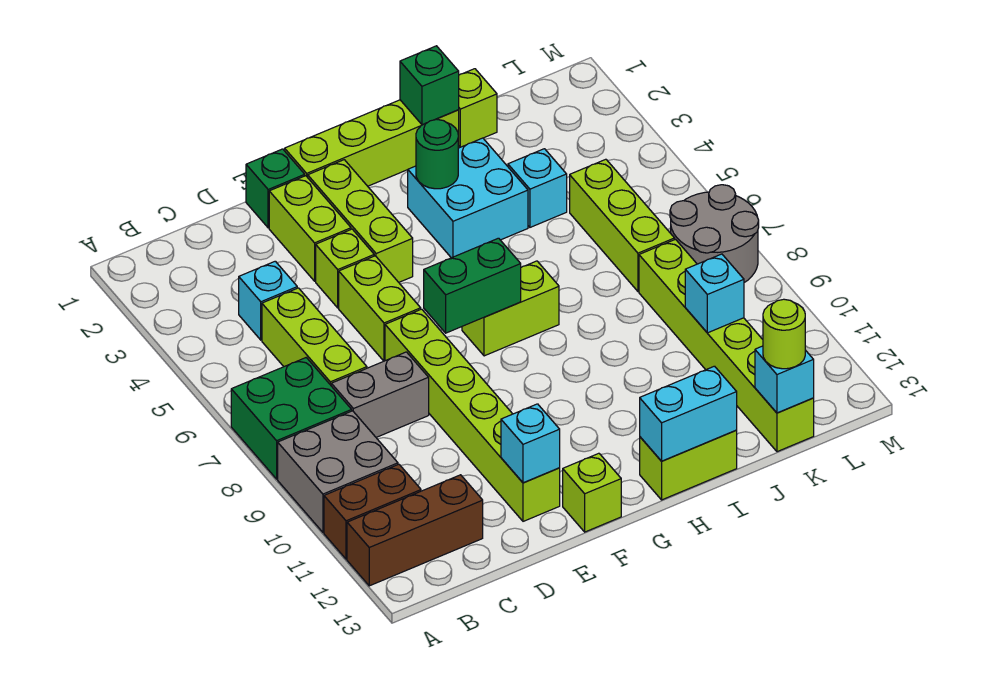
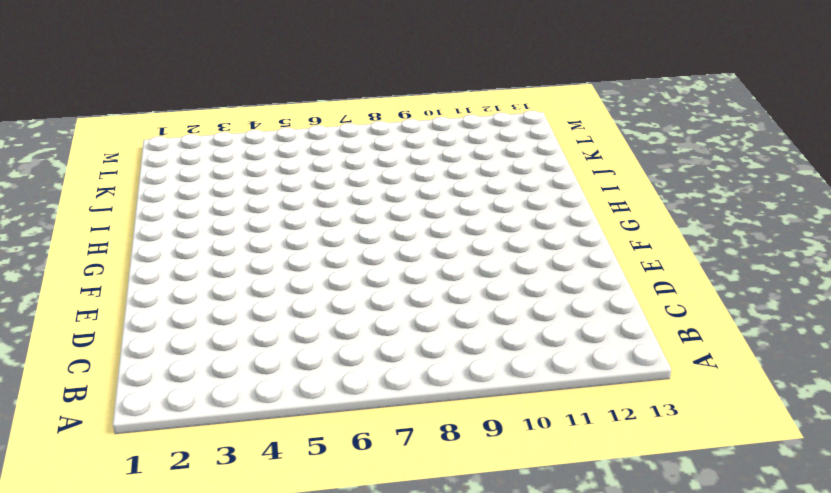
none -> green brick A7:B8 level 1
none -> grey brick A9:B10 level 1
none -> brown brick A11:B11 level 1
none -> brown brick A12:C12 level 1

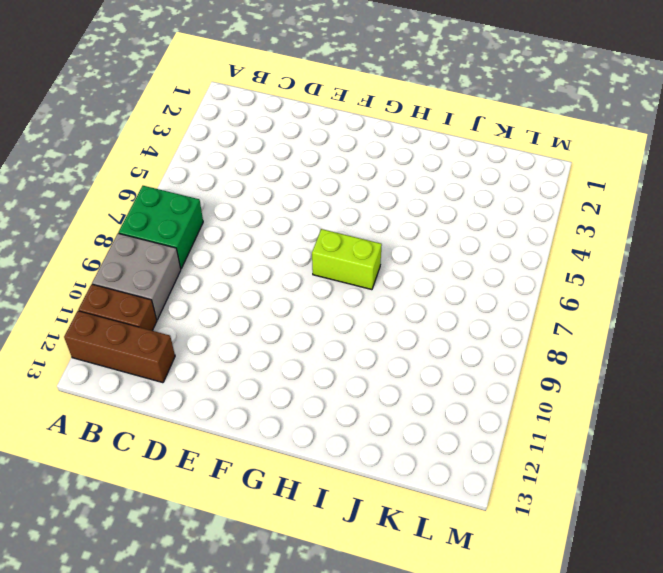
none -> cyan brick C4 level 1
none -> lime brick C5:C7 level 1
none -> grey brick C8:D8 level 1
none -> green brick E1 level 1

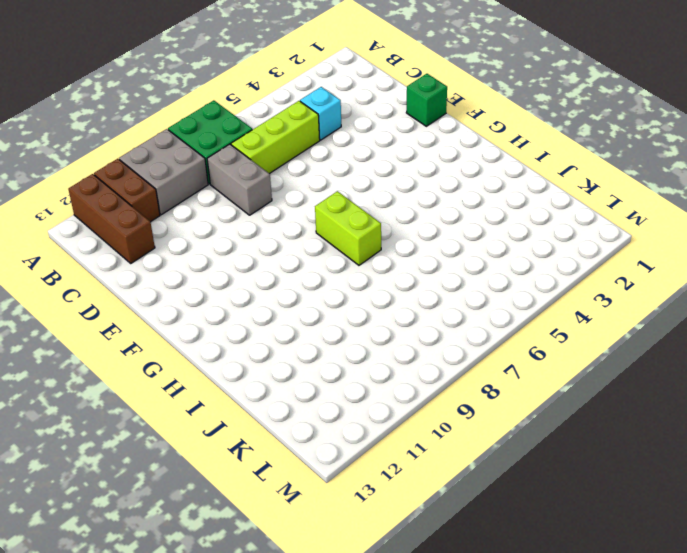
none -> lime brick E2:E3 level 1
none -> lime brick E4 level 1
none -> lime brick E5:E6 level 1
none -> lime brick E7:E12 level 1

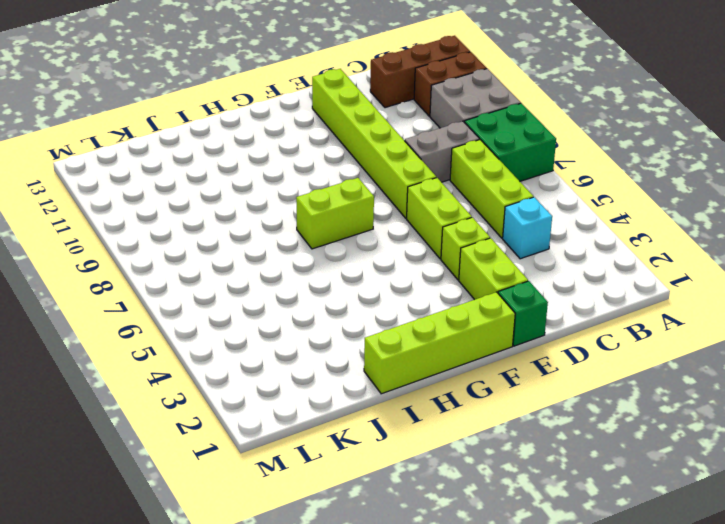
none -> lime brick F2:F4 level 1
none -> lime brick F13 level 1
none -> cyan brick H3:I4 level 1
none -> lime brick H13:I13 level 1

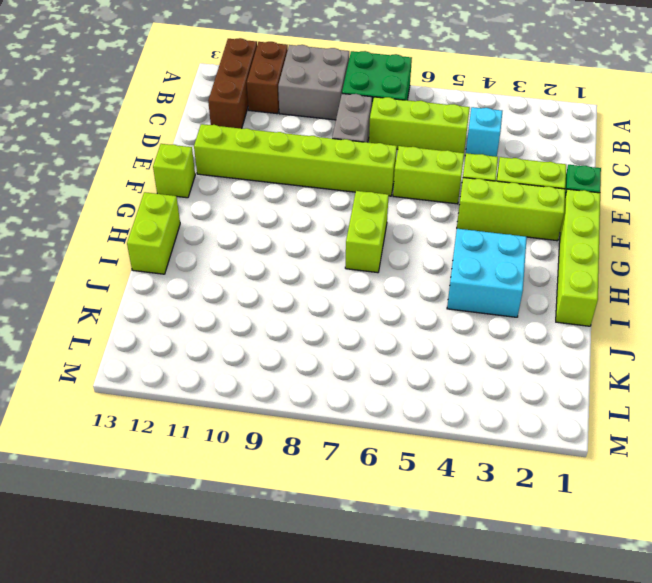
none -> lime brick J1 level 1
none -> cyan brick J4 level 1
none -> lime brick K5:K7 level 1
none -> lime brick K8:K13 level 1

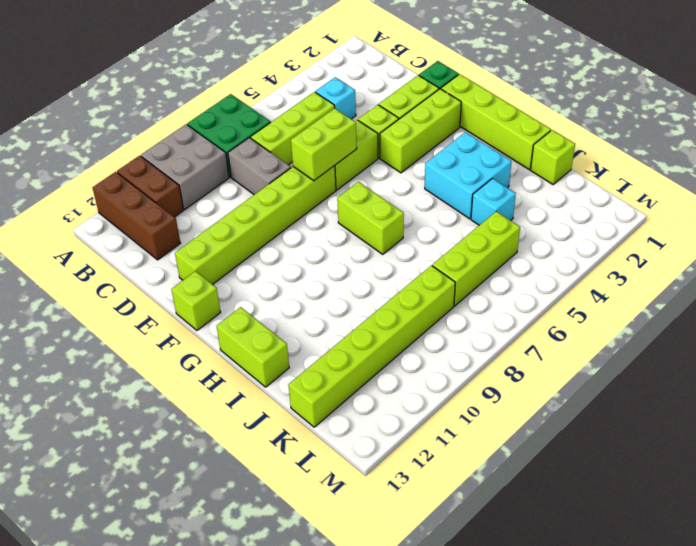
lime brick E6:E7 level 2 -> none
none -> grey round brick L7:M8 level 1
none -> cyan brick E12 level 2
none -> green brick F7:G7 level 2
none -> green round brick H3 level 2

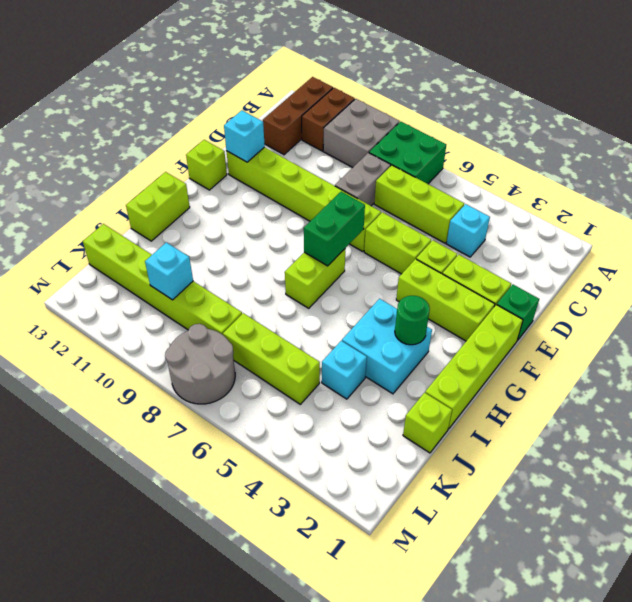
none -> cyan brick H13:I13 level 2
none -> green brick I1 level 2
none -> cyan brick K13 level 2
none -> lime round brick K13 level 3

